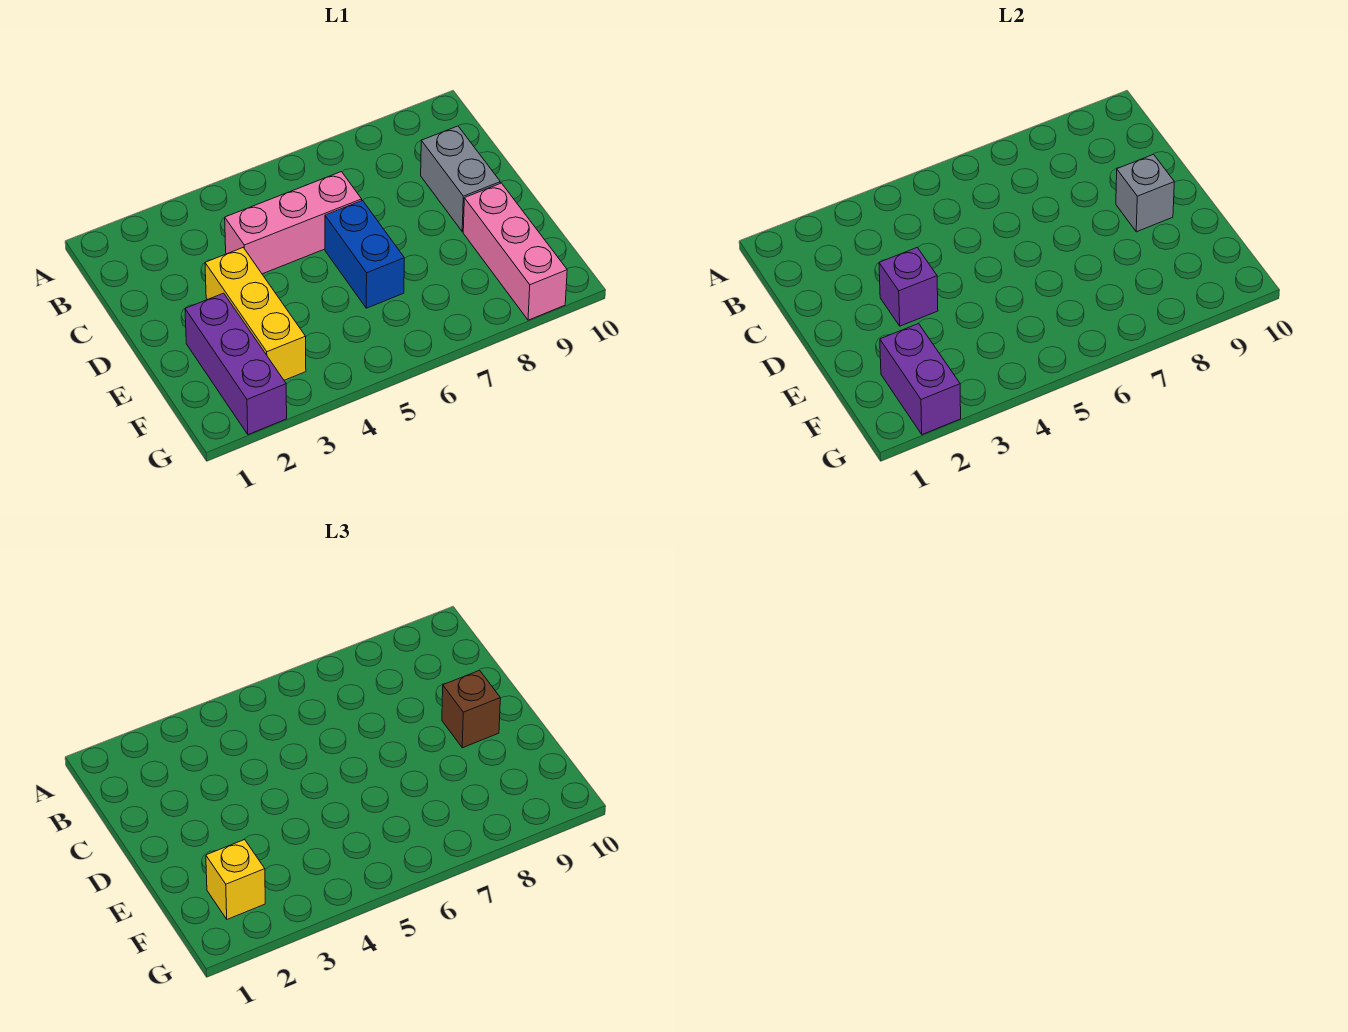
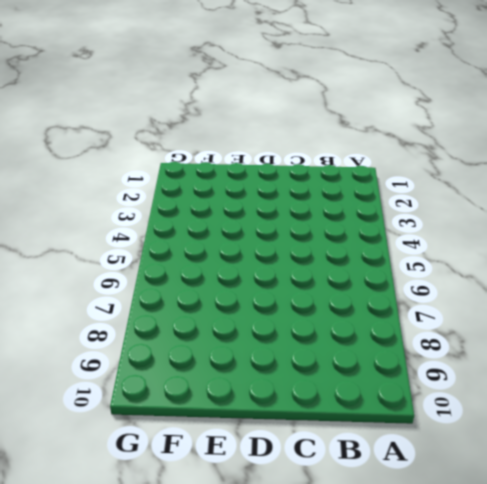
none -> pink brick C4:C6 level 1
none -> grey brick C9:D9 level 1

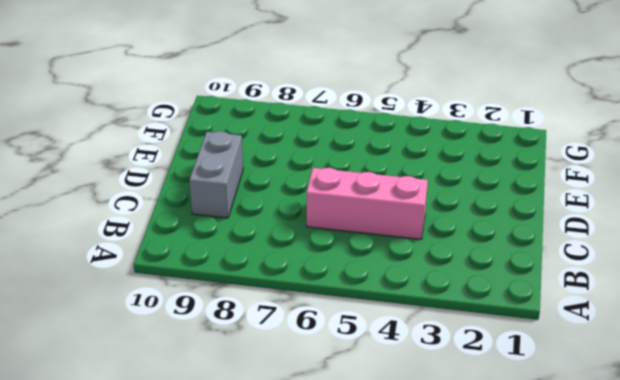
none -> yellow brick D3:F3 level 1
none -> blue brick D6:E6 level 1

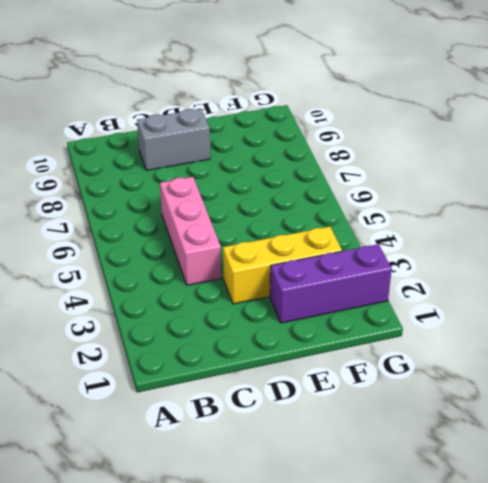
none -> blue brick D6:E6 level 1
none -> pink brick E9:G9 level 1

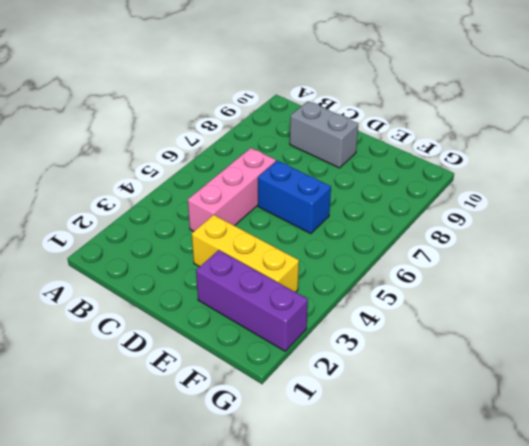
none -> pink brick E9:G9 level 1
none -> purple brick D3 level 2

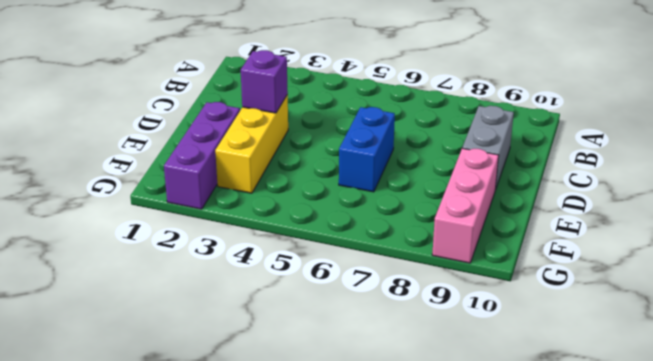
none -> pink brick C4:C6 level 1
none -> grey brick D9 level 2

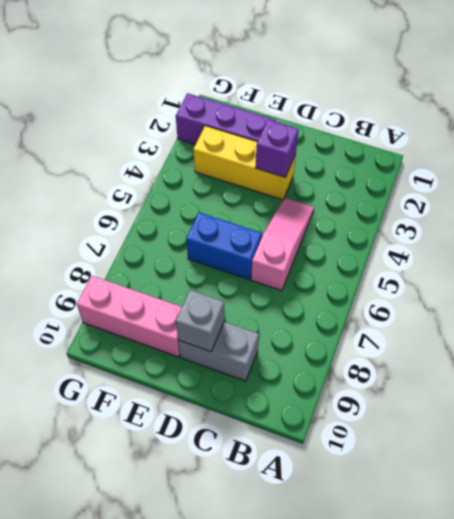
pink slope C4:C6 level 1 top 6 -> pink brick C4:C6 level 1
none -> purple brick F2:G2 level 2
none -> brown brick D9 level 3

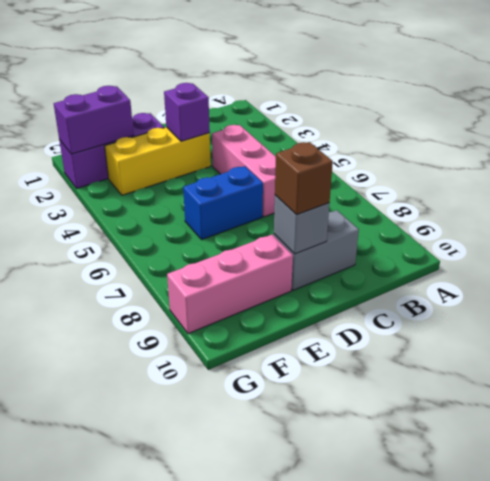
none -> yellow brick F2 level 3

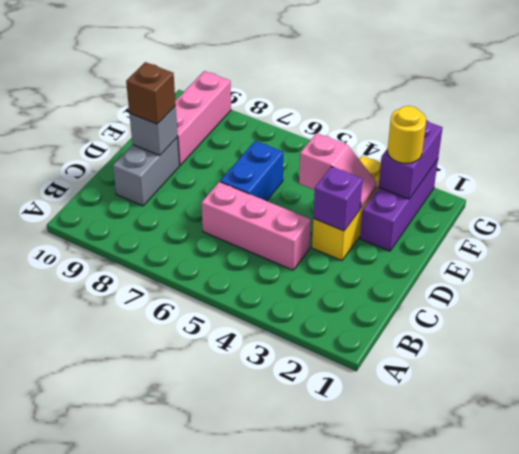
pink slope E3:E4 level 2 top 4 -> none
yellow round brick F2 level 3 -> yellow brick F2 level 3

